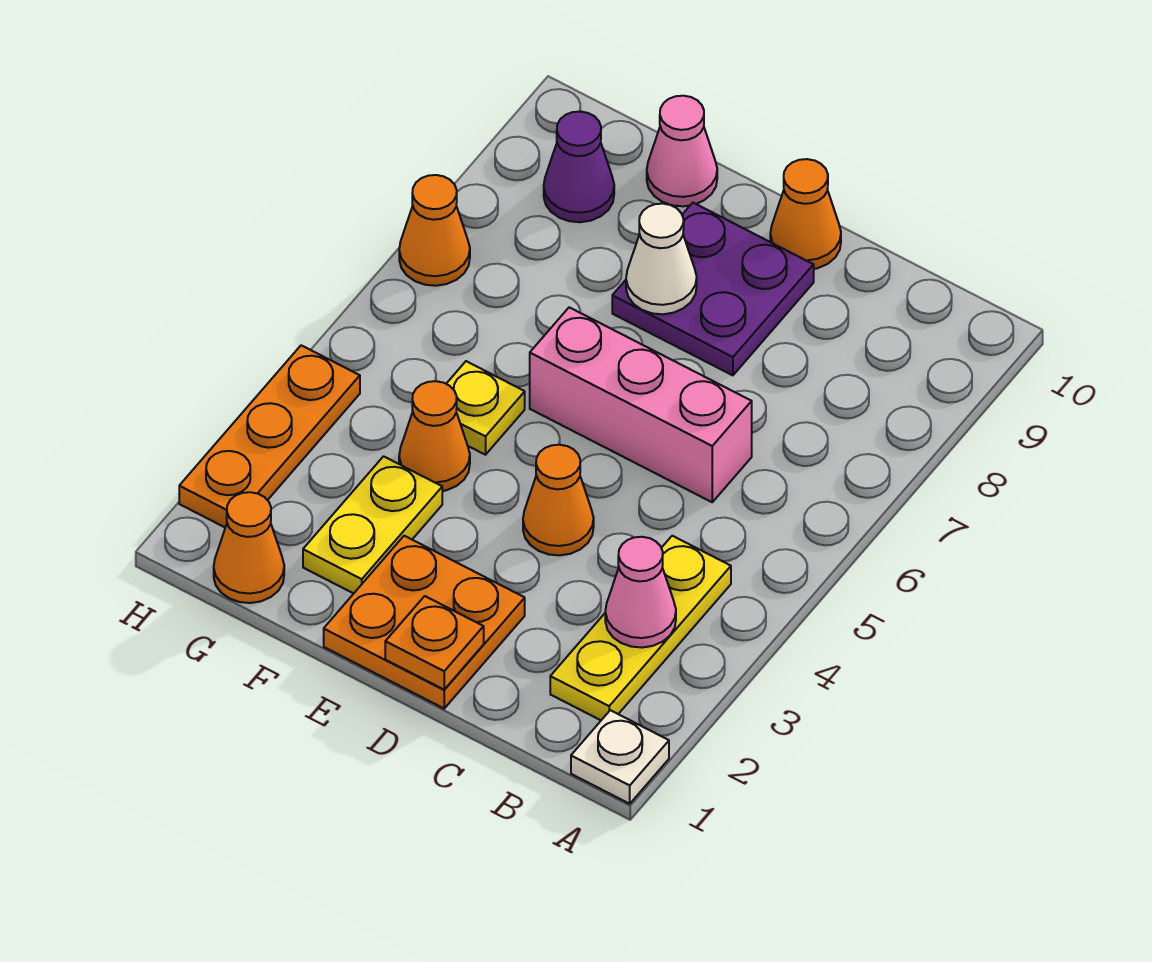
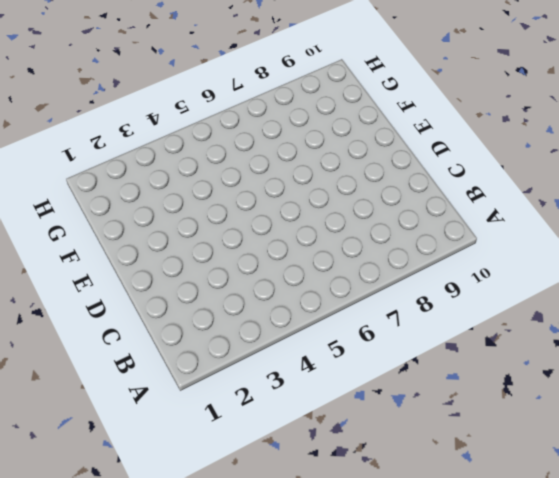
none -> white plate A1 level 1
none -> yellow plate B2:B4 level 1
none -> pink brick C6:E6 level 1

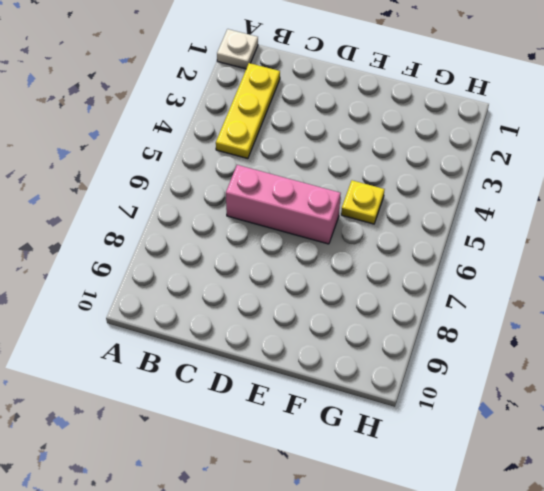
none -> orange plate D1:E2 level 1
none -> orange cone D4 level 1
none -> purple plate D8:E9 level 1

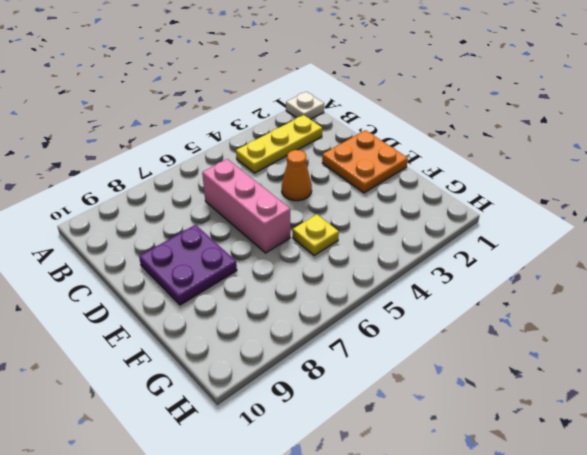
none -> orange cone D10 level 1
none -> yellow plate F2:F3 level 1
none -> orange cone F4 level 1

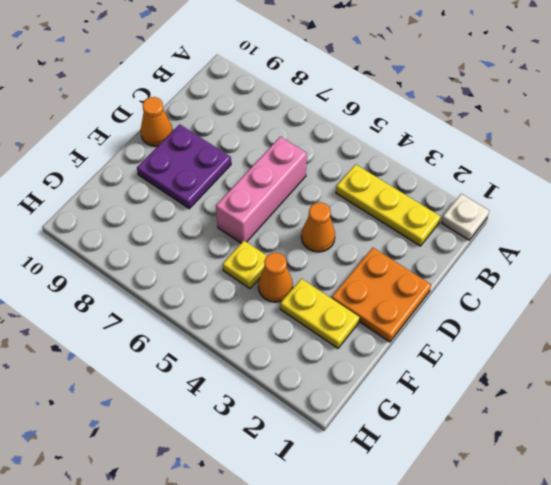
none -> pink cone F10 level 1
none -> orange cone G1 level 1
none -> purple cone G9 level 1

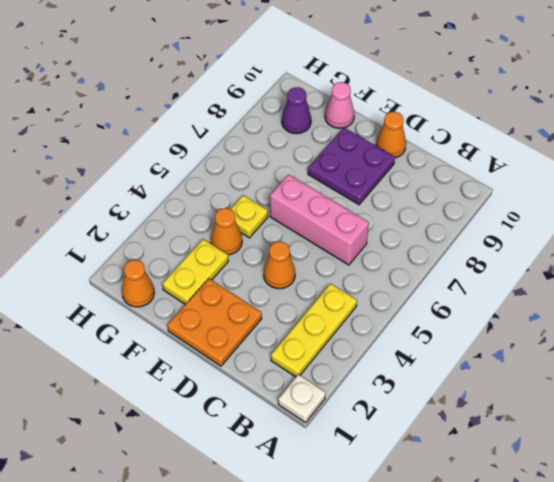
none -> orange plate H2:H4 level 1
none -> orange cone H7 level 1
none -> pink cone B3 level 2

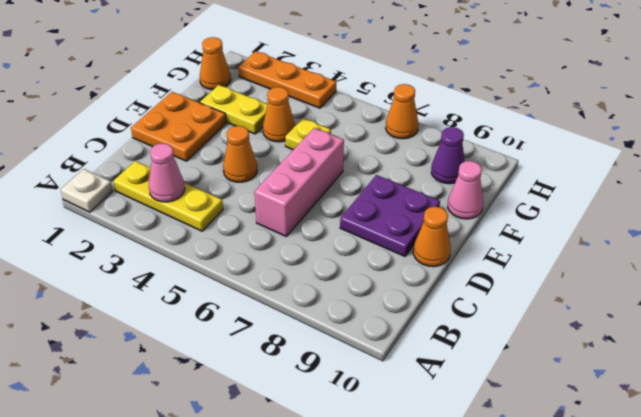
none -> orange plate D1 level 2
none -> white cone E8 level 2

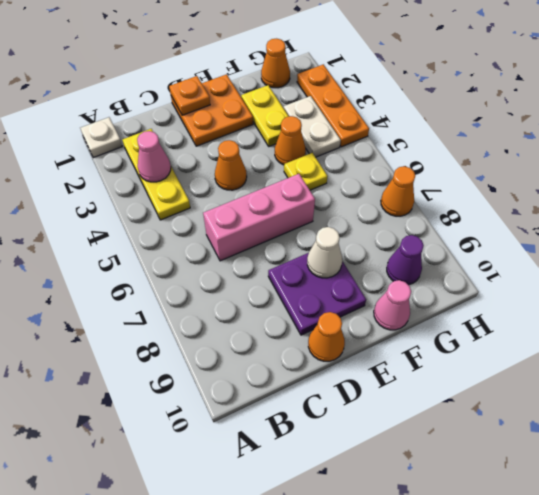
white plate G3:G4 level 1 -> none

